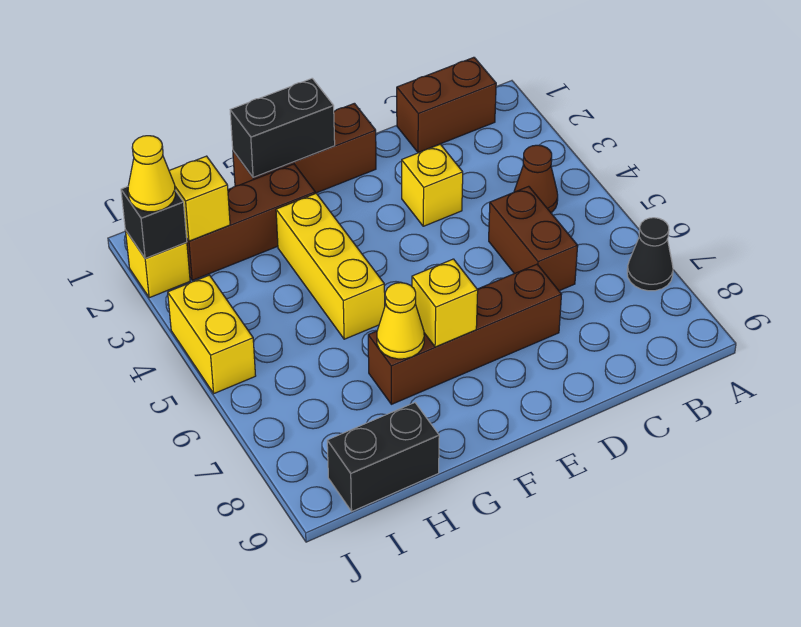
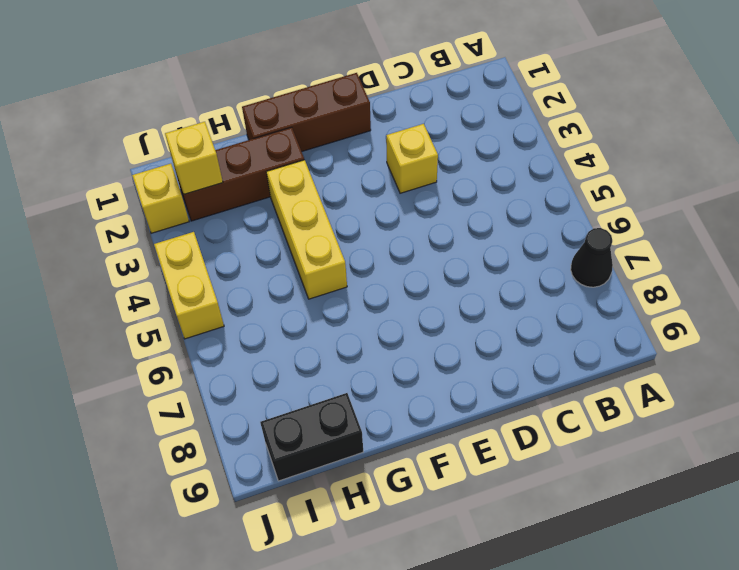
none -> brown brick B1:C1 level 1
none -> brown cone B4 level 1
none -> brown brick C5:C6 level 1

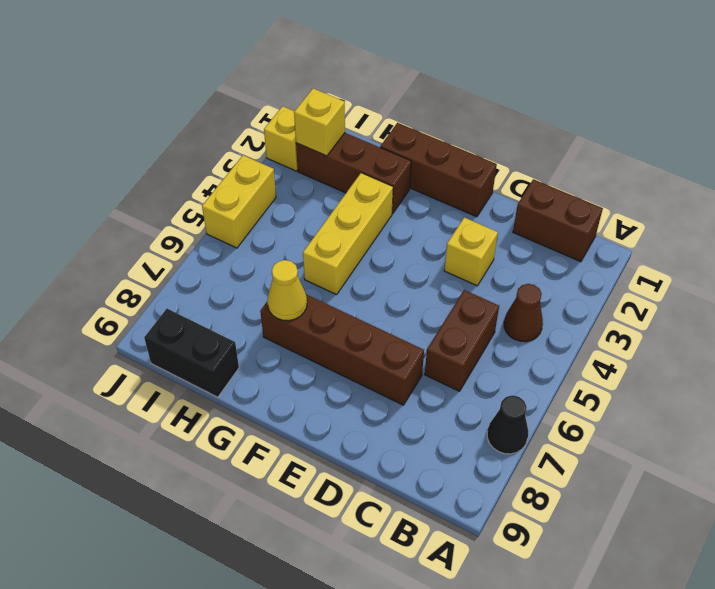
none -> black brick F1:G1 level 2
none -> yellow brick F7 level 2
none -> black brick J2 level 2

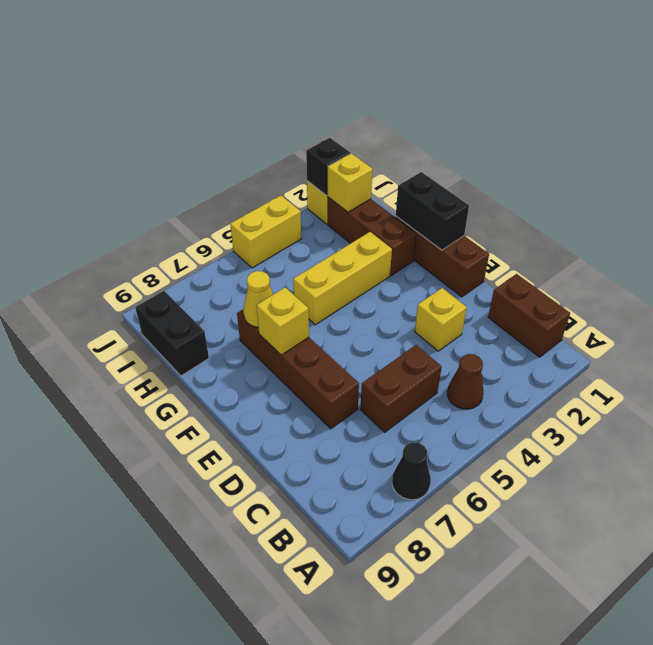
none -> yellow cone J2 level 3

